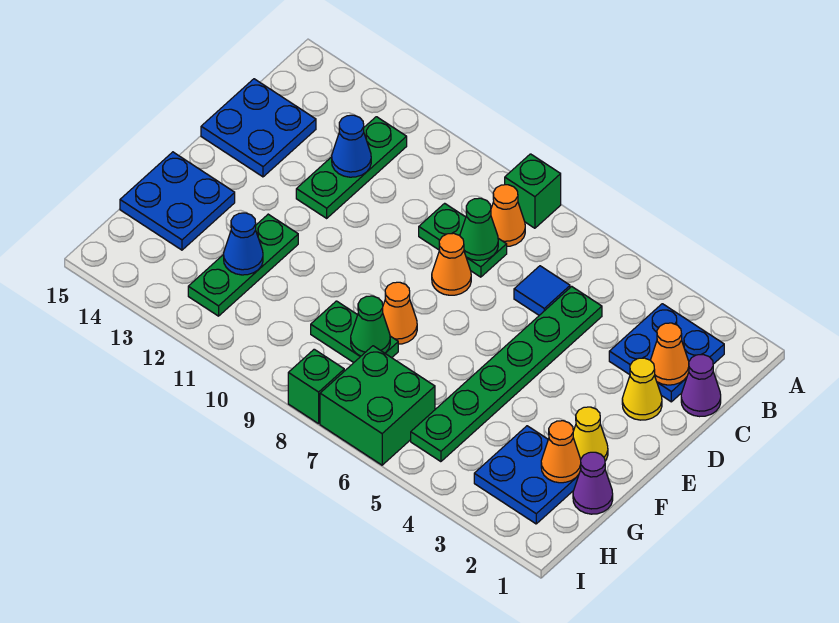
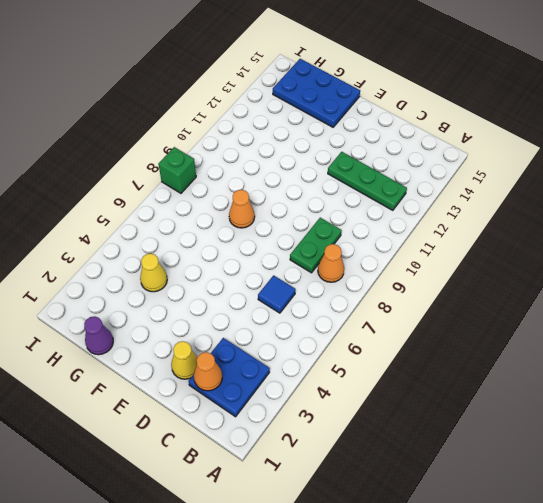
blue plate F14:H15 level 1 -> blue plate F14:G15 level 1
yellow cone G4 level 1 -> yellow cone F2 level 1
none -> green brick A8 level 1
none -> purple cone C1 level 1
none -> green plate C5:H5 level 1

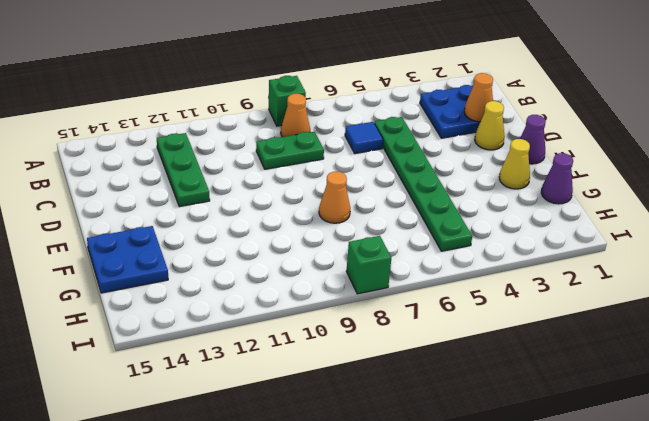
purple cone E1 level 1 -> purple cone C1 level 1
none -> blue plate C14:D15 level 1
none -> orange cone D8 level 1
none -> green plate F12:H12 level 1

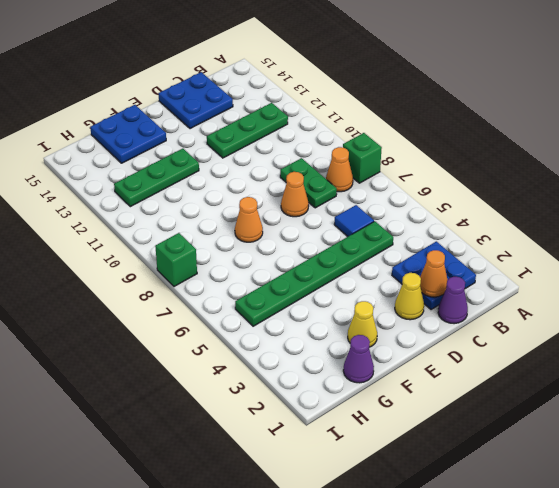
none -> blue plate G2:H3 level 1
none -> green plate G8:G9 level 1
none -> green brick H6:I7 level 1

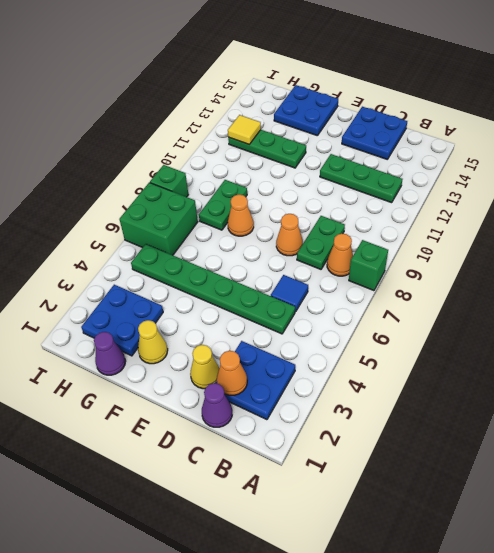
yellow tile H12 level 2 -> none
none -> green cone C8 level 2
none -> blue cone C12 level 2
none -> orange cone G2 level 2

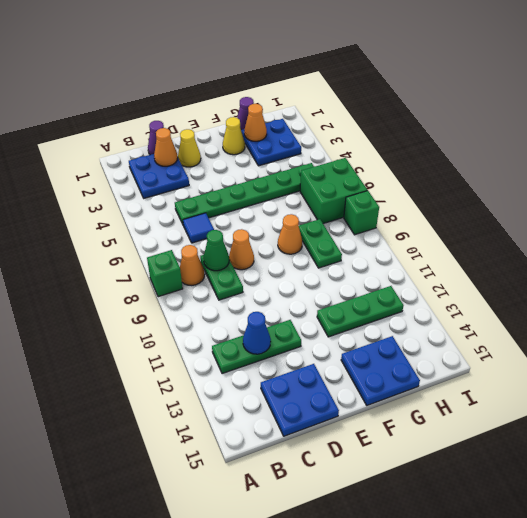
none -> green cone G8 level 2
none -> blue cone G12 level 2

